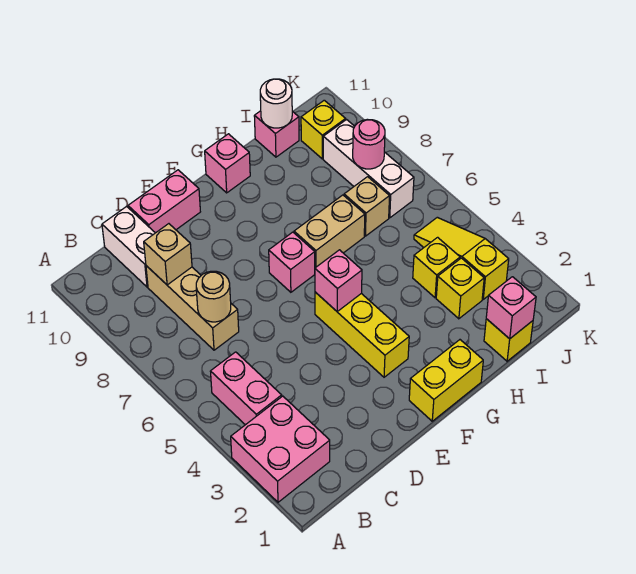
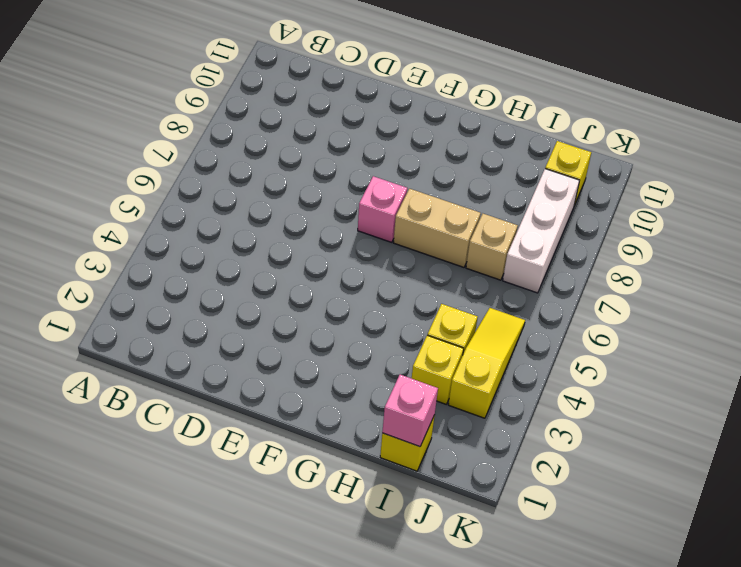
none -> pink brick A2:B3 level 1
none -> pink brick B4:B5 level 1
none -> tan brick C7:C9 level 1

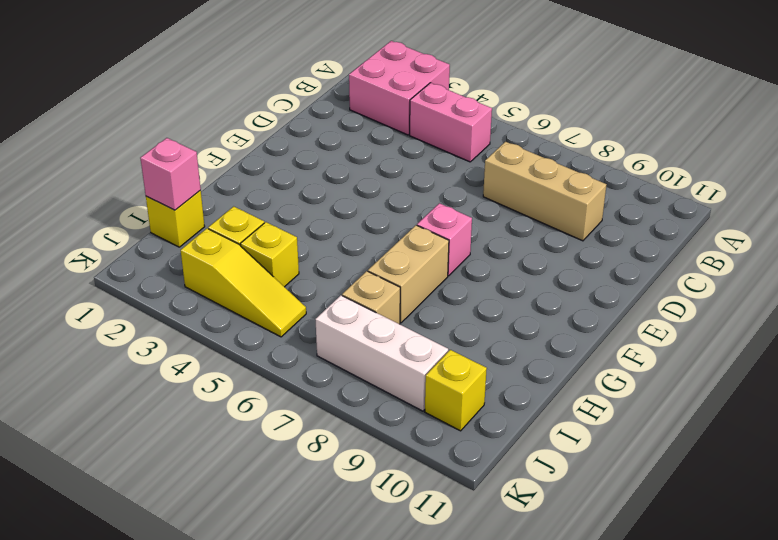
none -> white brick C10:C11 level 1
none -> pink brick D11:E11 level 1
none -> yellow brick F1:G1 level 1

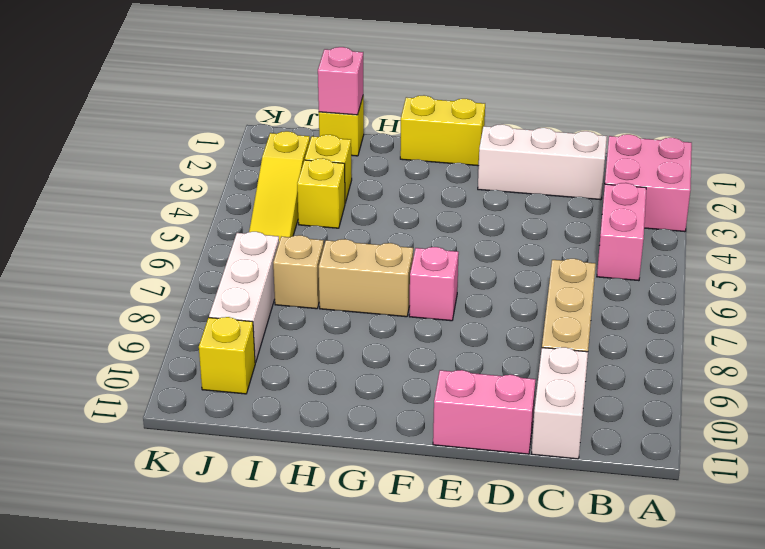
white brick C2:E2 level 1 -> none
none -> yellow brick F3:F5 level 1
none -> pink brick G11 level 1
none -> pink brick I11 level 1

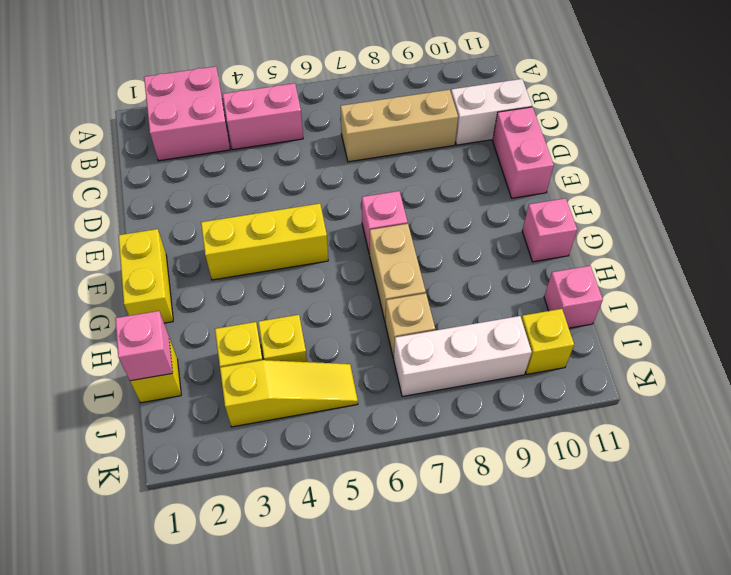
none -> tan round brick C7 level 2
none -> tan brick C9 level 2
none -> pink brick F5 level 2

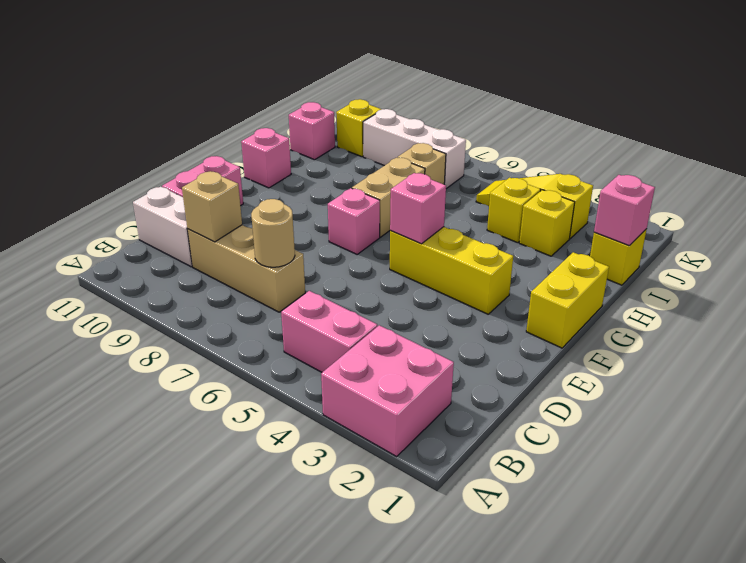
none -> white round brick I11 level 2
none -> pink round brick J8 level 2

